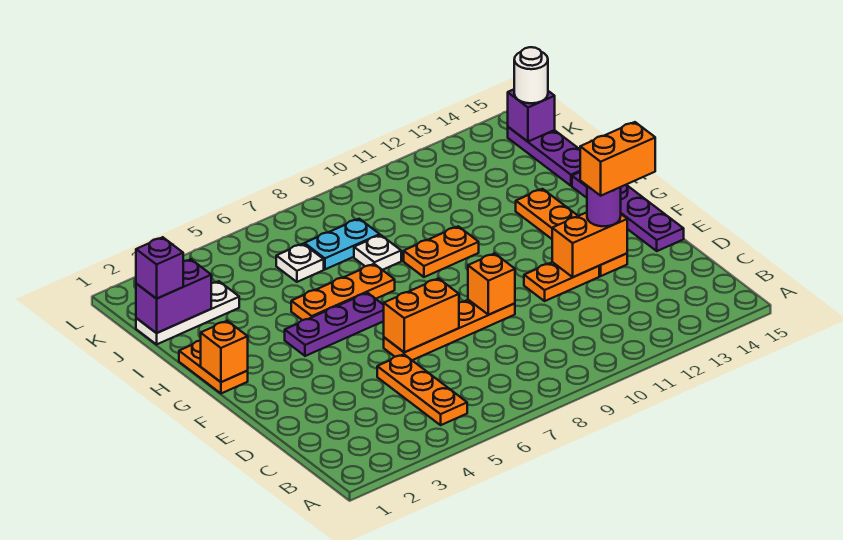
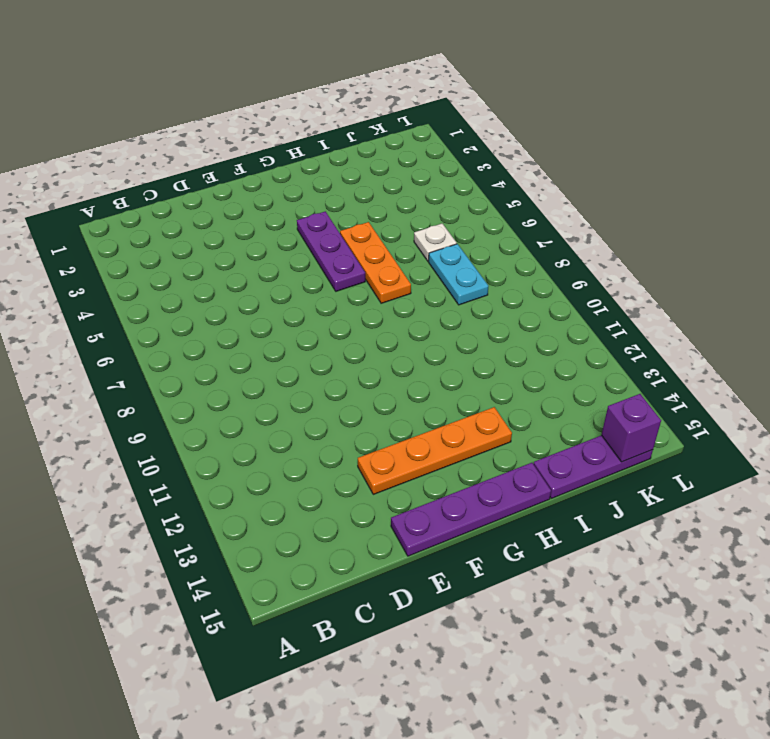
none -> orange plate B5:D5 level 1
none -> orange plate E6:E9 level 1
none -> orange plate E11:E12 level 1

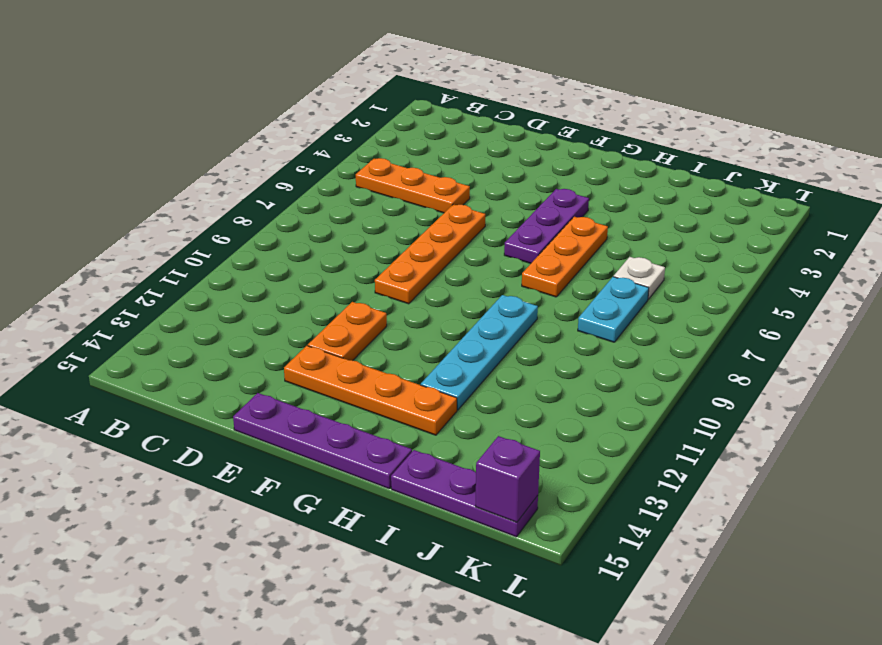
cyan plate H9:H12 level 1 -> orange plate H9:H10 level 1
none -> orange plate G1:H1 level 1
none -> white plate I8 level 1
none -> white plate J1:J3 level 1

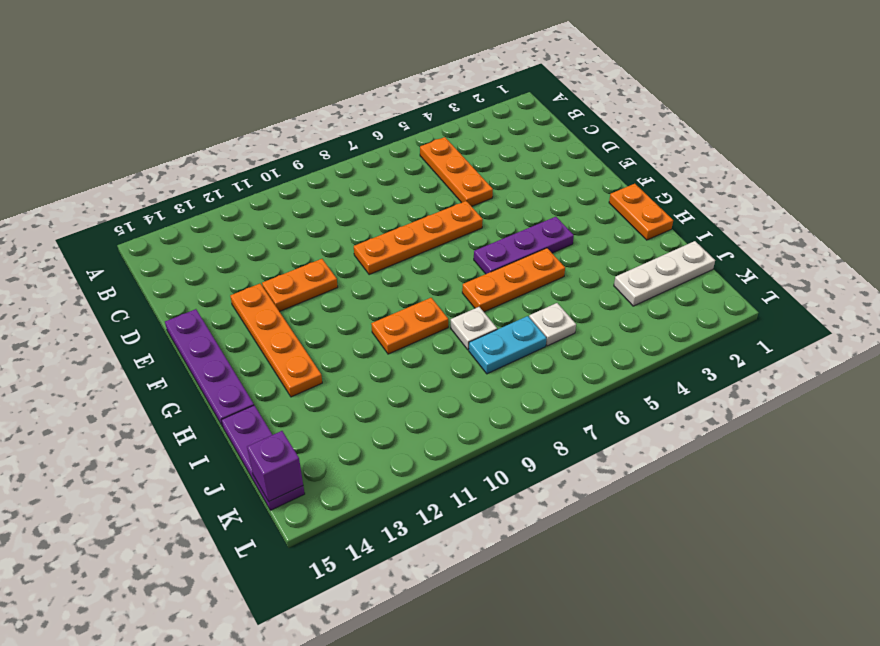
none -> orange brick E6:E7 level 2
none -> orange brick E9 level 2
none -> orange brick E12:E13 level 2

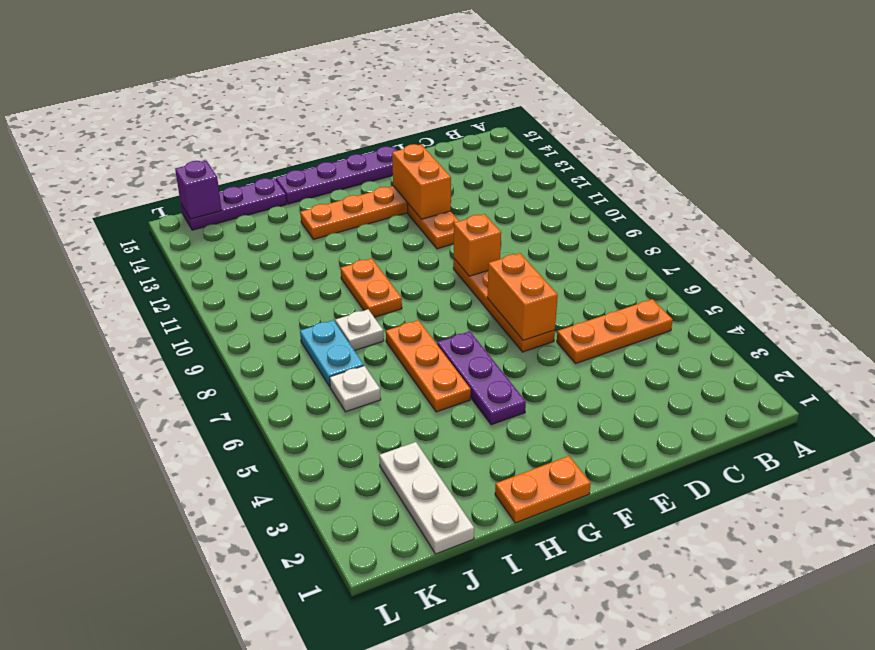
none -> orange brick G1 level 2
none -> purple brick J1:J2 level 2
none -> purple round brick E13 level 3

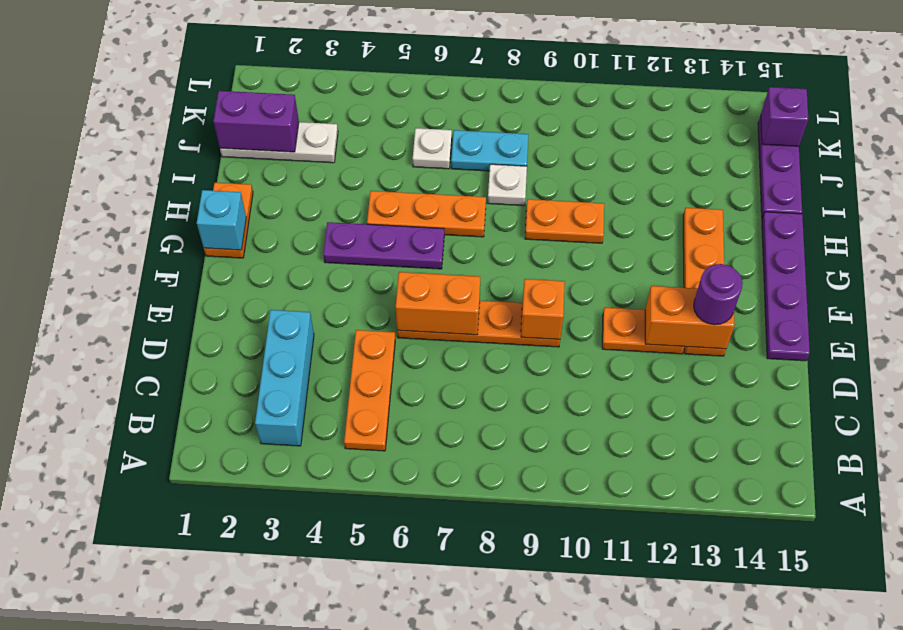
cyan brick B3:D3 level 1 -> none
cyan brick G1 level 2 -> orange brick G1 level 2
none -> purple brick J1 level 3
none -> white round brick K15 level 3
none -> orange brick E13:E14 level 4

